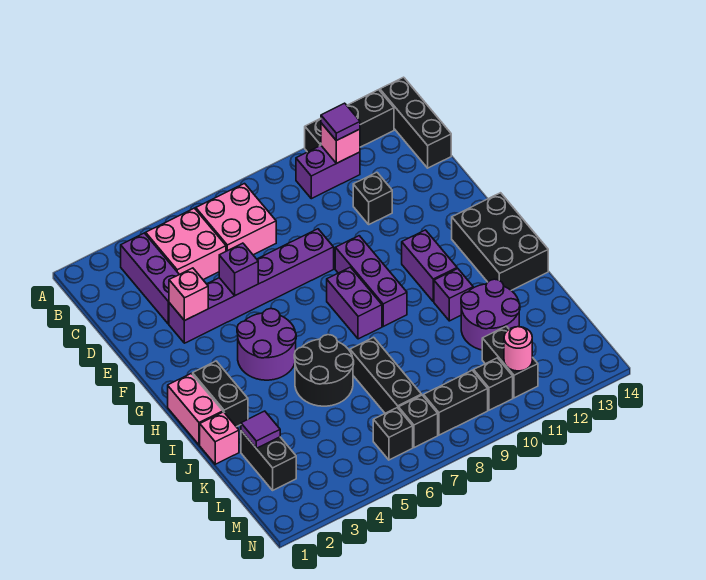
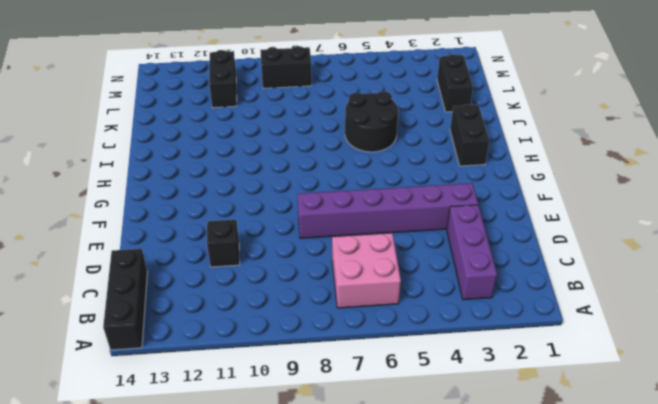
none -> black brick A11:A13 level 1
none -> pink brick B4:C5 level 1
none -> purple brick B10:B11 level 1
none -> purple brick F9:H9 level 1

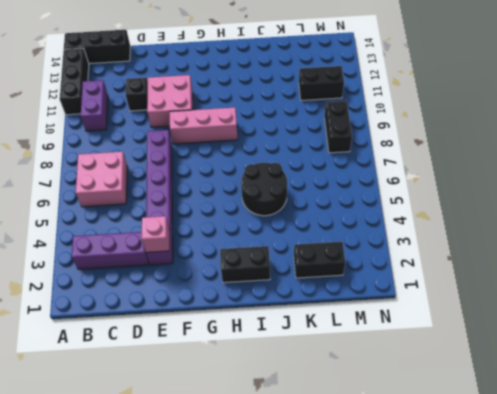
pink brick E10:F11 level 1 -> pink brick B4:C5 level 1
pink brick F9:H9 level 1 -> purple brick F9:H9 level 1
none -> purple round brick G4:H5 level 1
none -> purple brick G8:H8 level 1
none -> purple brick G11:H11 level 1
none -> black brick G13:I14 level 1

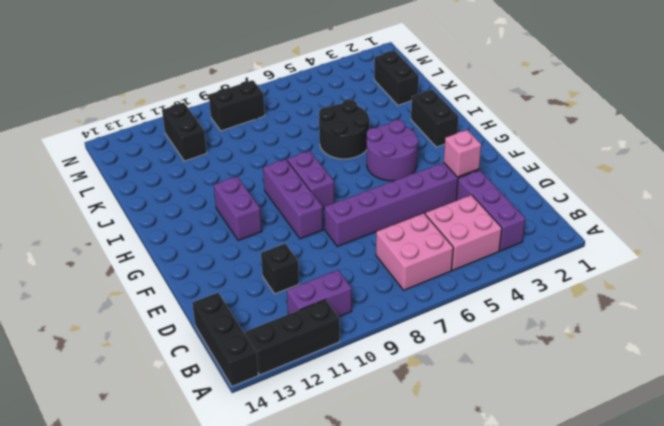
none -> black brick G13:I14 level 1
none -> pink brick H1:I1 level 1
none -> purple brick I11 level 1
none -> pink brick J1 level 1

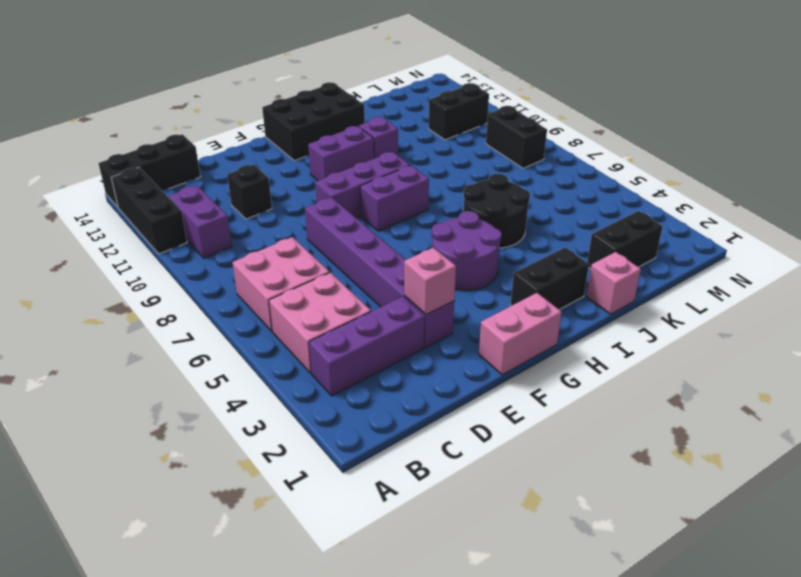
pink brick F1:G1 level 1 -> pink brick H1:I1 level 1
none -> black brick J7:L7 level 1
none -> purple round brick J11:K12 level 1
none -> black brick M6 level 1
none -> black brick M7 level 1

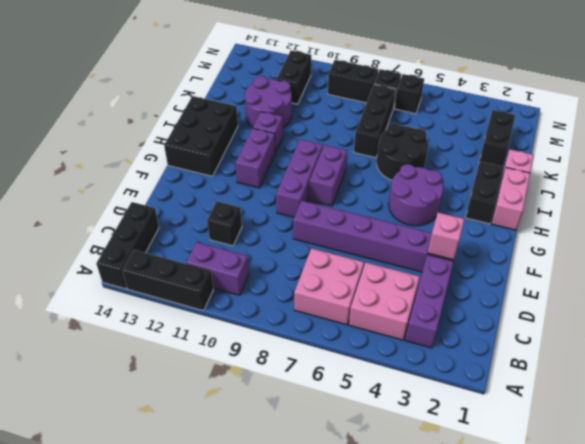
none -> black brick M10 level 1
none -> pink brick B11 level 2
none -> purple brick E5 level 2
none -> purple tile K2 level 2

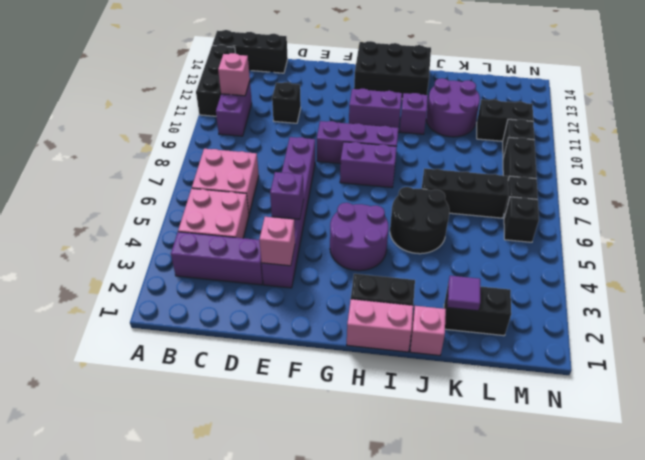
none -> pink round brick M11 level 2
none -> purple tile B11 level 3

